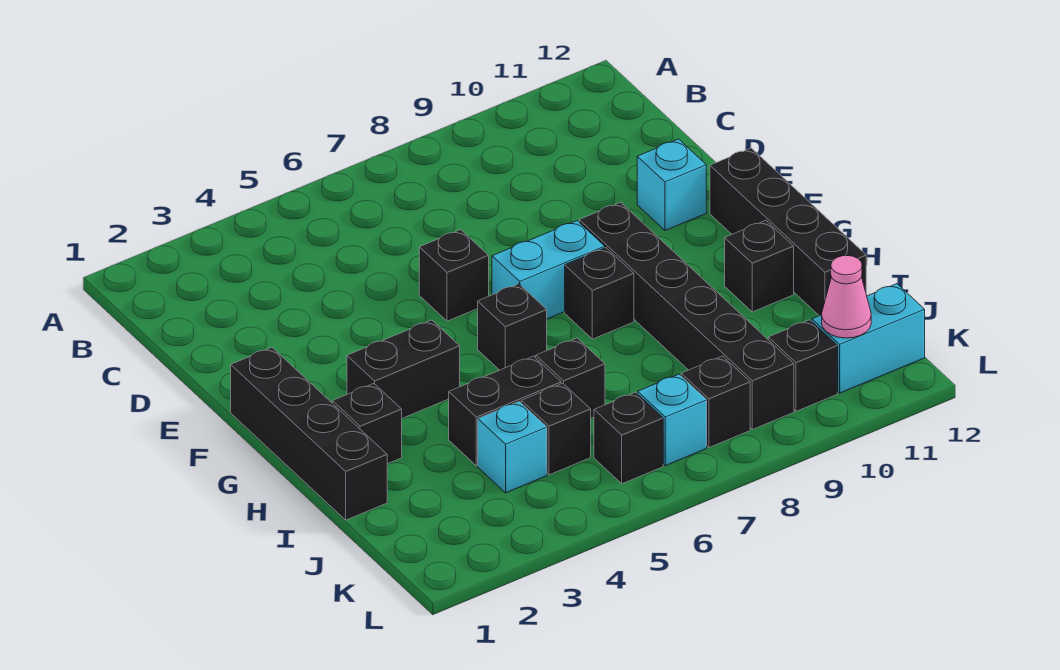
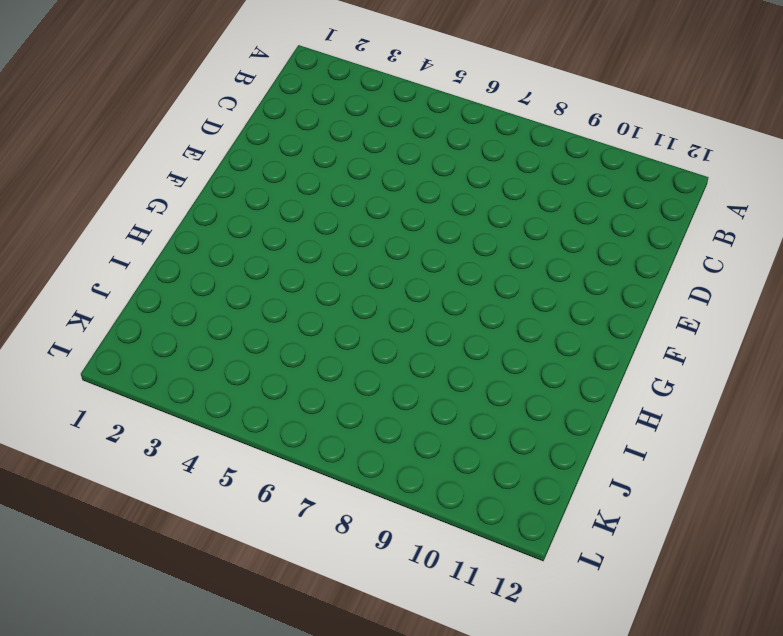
none -> black brick E6 level 1
none -> cyan brick E11 level 1
none -> black brick F1:I1 level 1

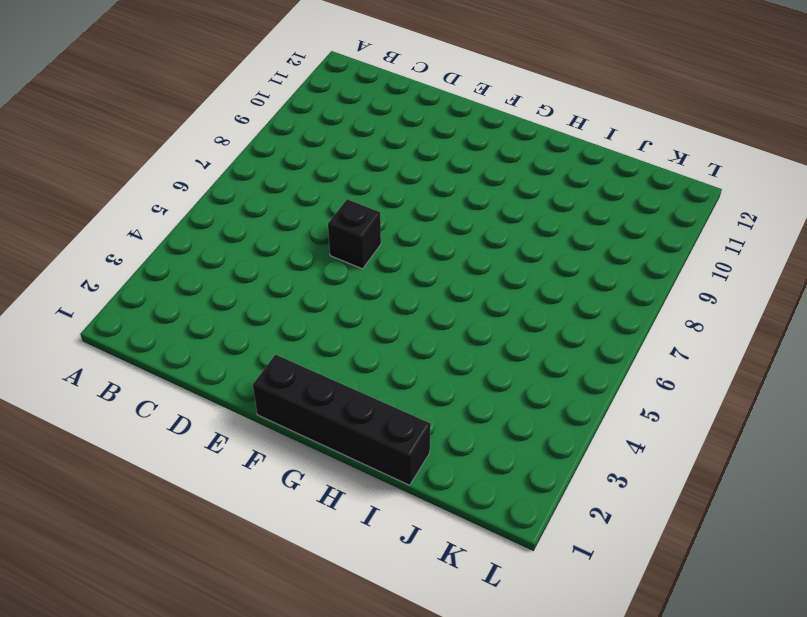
none -> cyan brick E11 level 1
none -> cyan brick F7:F8 level 1
none -> black brick F9:K9 level 1

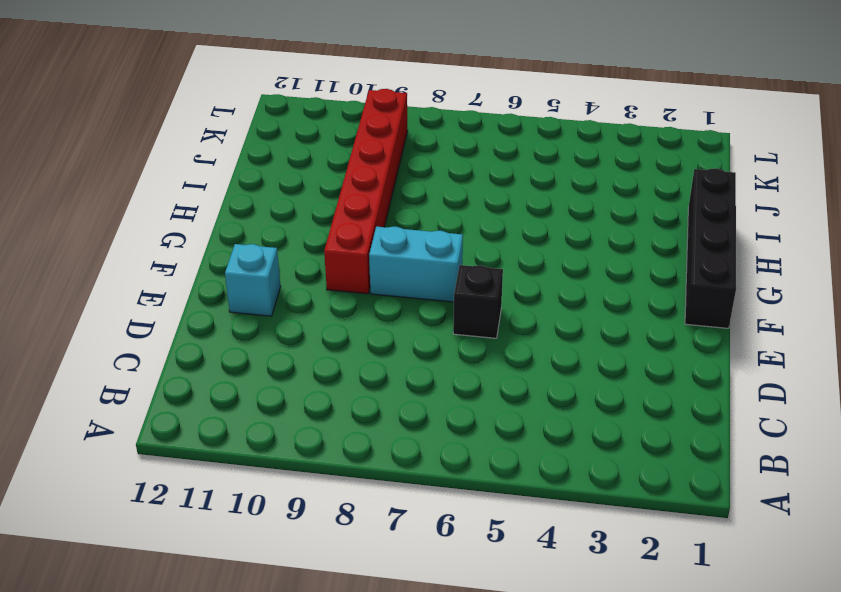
red brick F9:K9 level 1 -> black brick F9:K9 level 1
none -> black brick F12:I12 level 1
none -> black brick G3:G4 level 1
none -> black brick G6 level 1

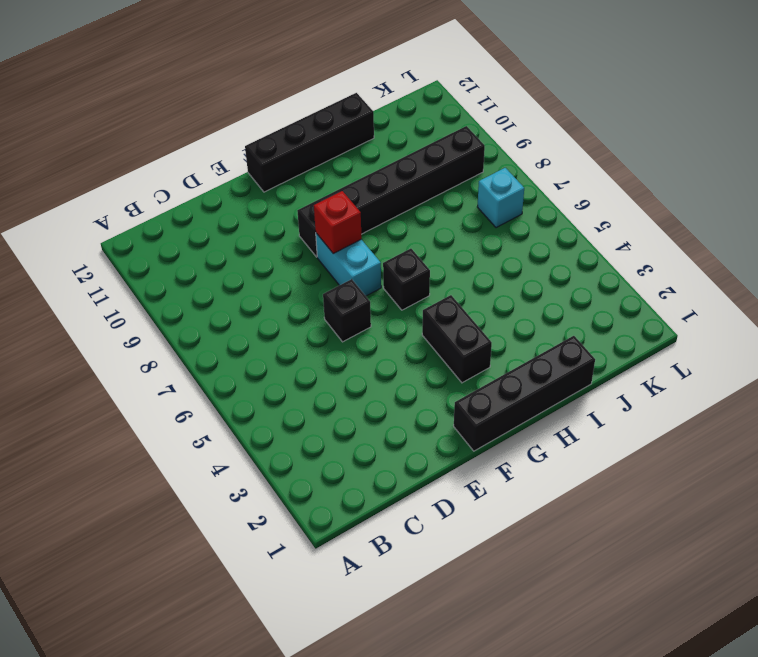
red brick F8 level 2 -> none
none -> cyan brick E11 level 1
none -> black brick G8 level 1
none -> black brick H2 level 1

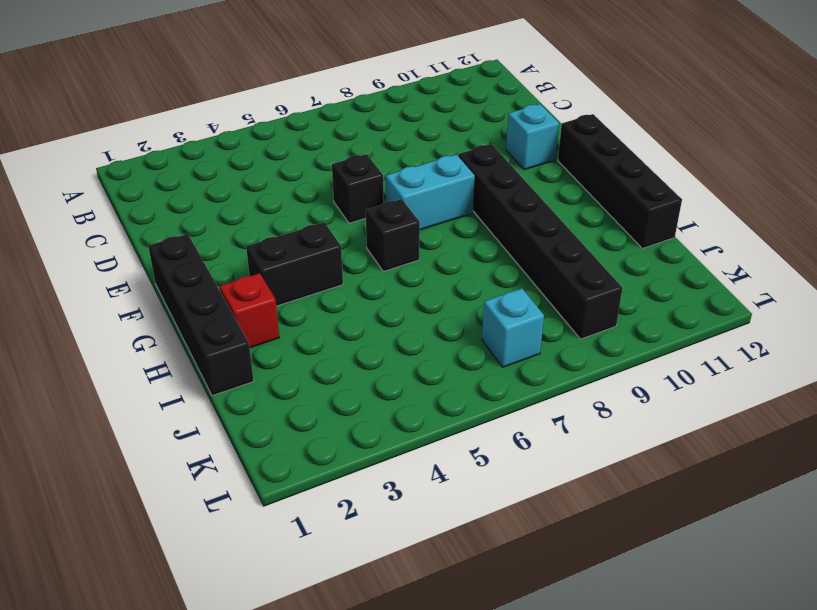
red brick H2 level 1 -> black brick H2 level 1
none -> black brick G8 level 1
none -> black brick H11 level 1
none -> black brick I4:I5 level 1

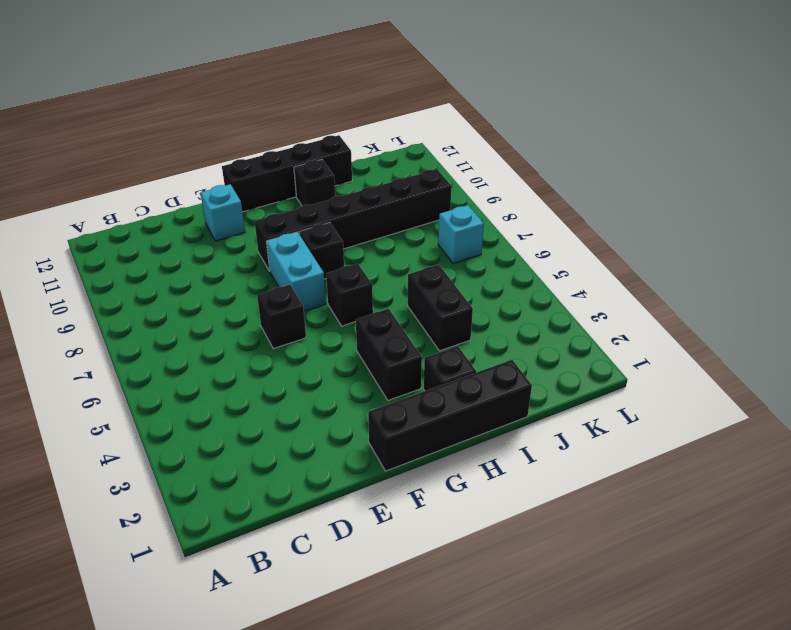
none -> black brick I6 level 1
none -> cyan brick J4 level 1
none -> black brick J5 level 1

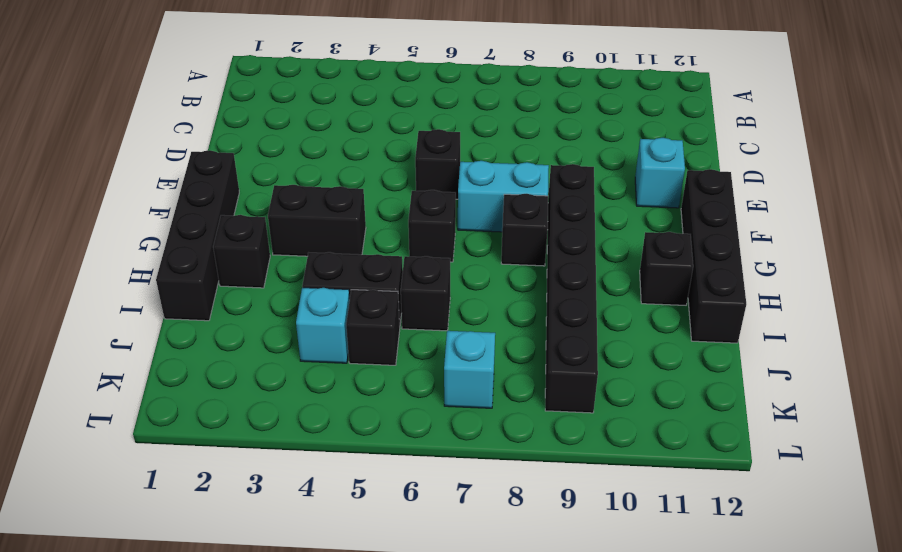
none -> black brick K6 level 1
none -> black brick K8 level 1
none -> black brick K10 level 1

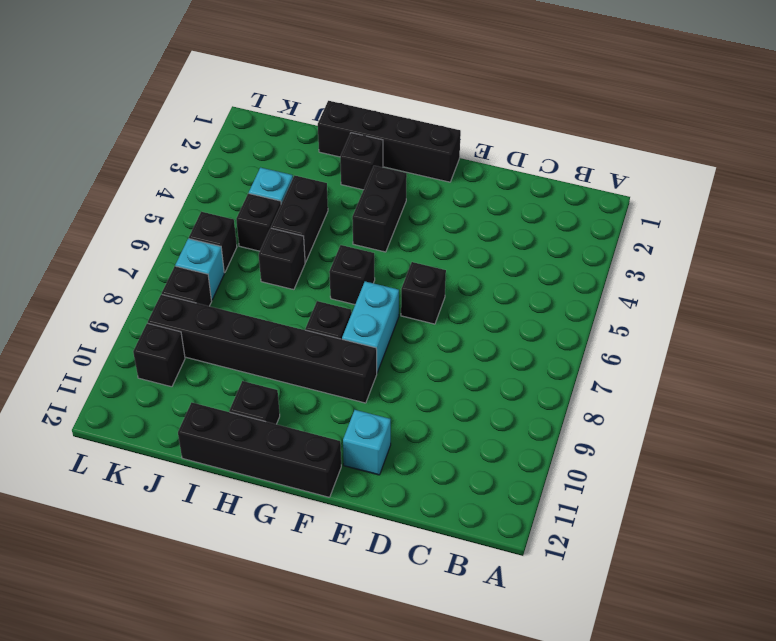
none -> cyan brick K11:K12 level 1
none -> pink cone K11 level 2

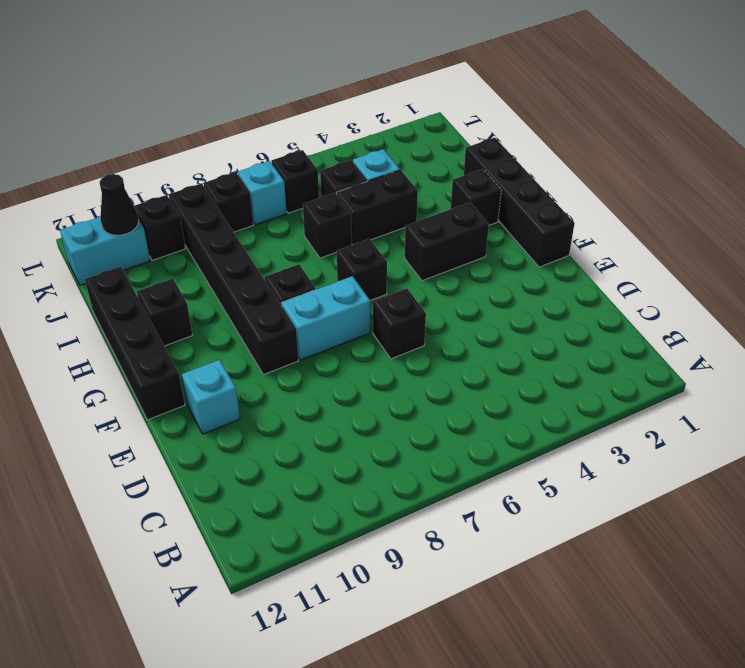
black cone K11 level 2 -> pink cone K11 level 2

